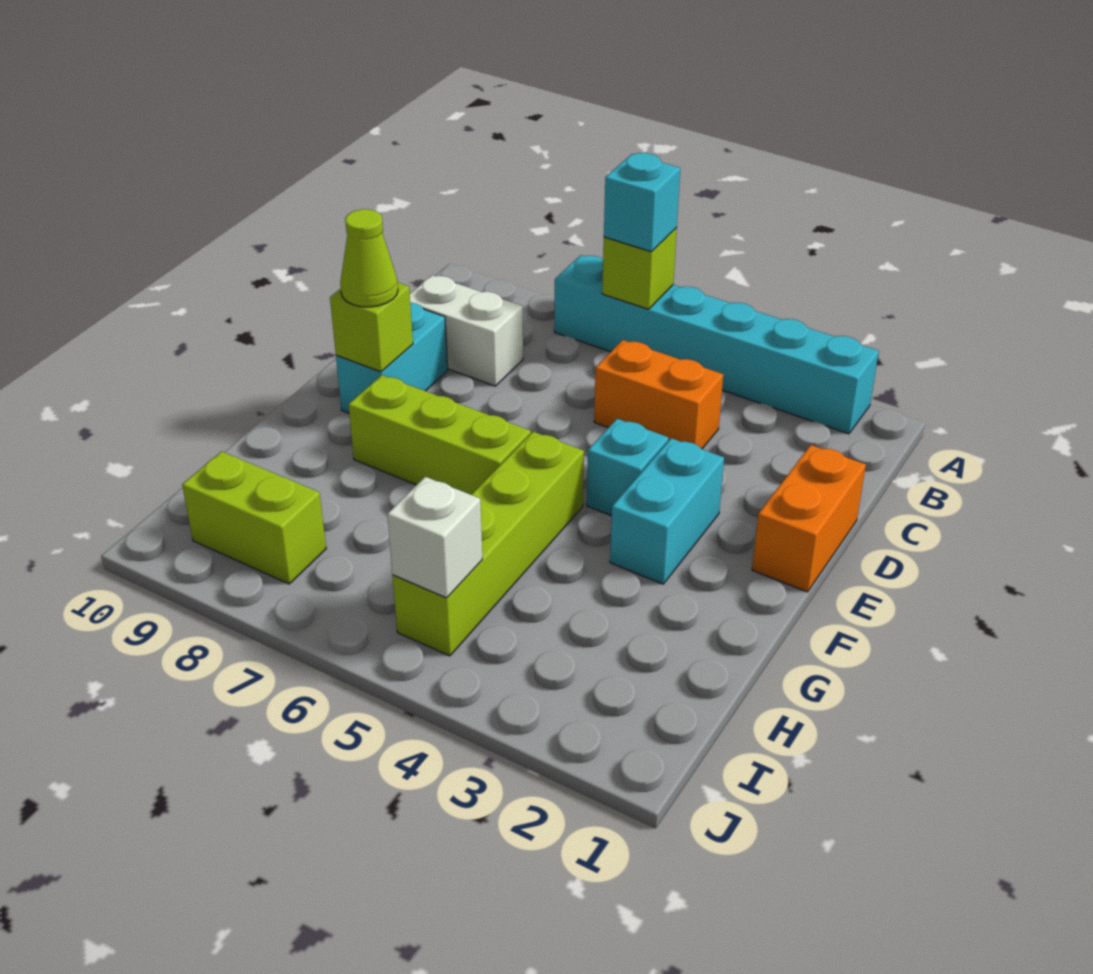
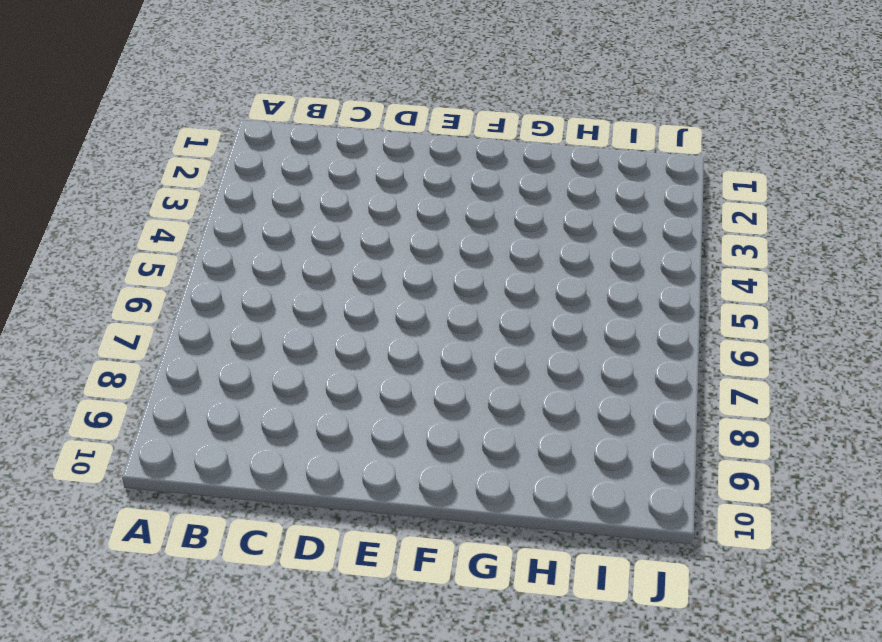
none -> cyan brick A2:A7 level 1
none -> orange brick C4:C5 level 1
none -> white brick C8:C9 level 1

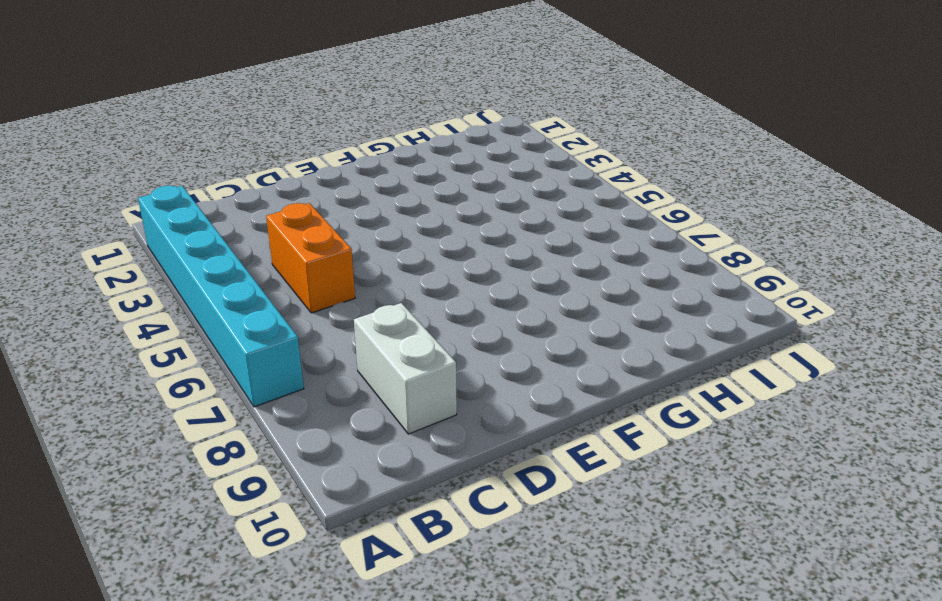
none -> orange brick D1:E1 level 1
none -> cyan brick D9:E9 level 1
none -> cyan brick E3:F3 level 1

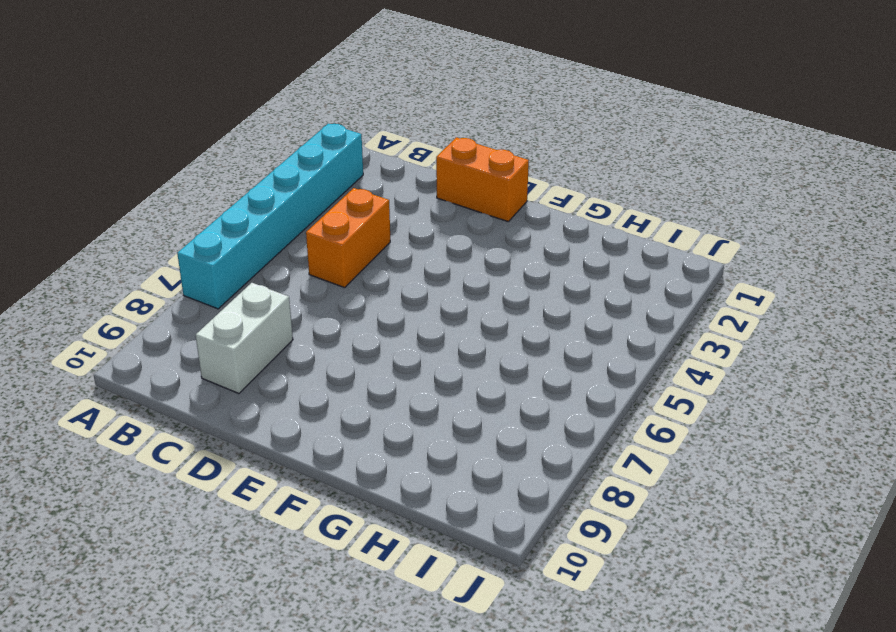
none -> cyan brick D9:E9 level 1
none -> cyan brick E3:F3 level 1
none -> cyan brick E4 level 1

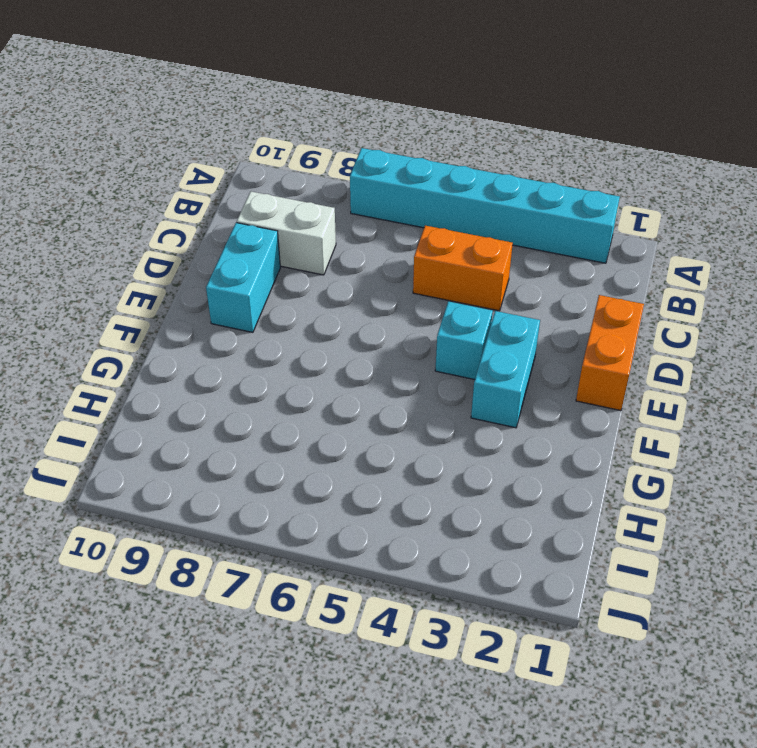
none -> lime brick F5:I5 level 1
none -> lime brick F6:F8 level 1
none -> lime brick I8:I9 level 1

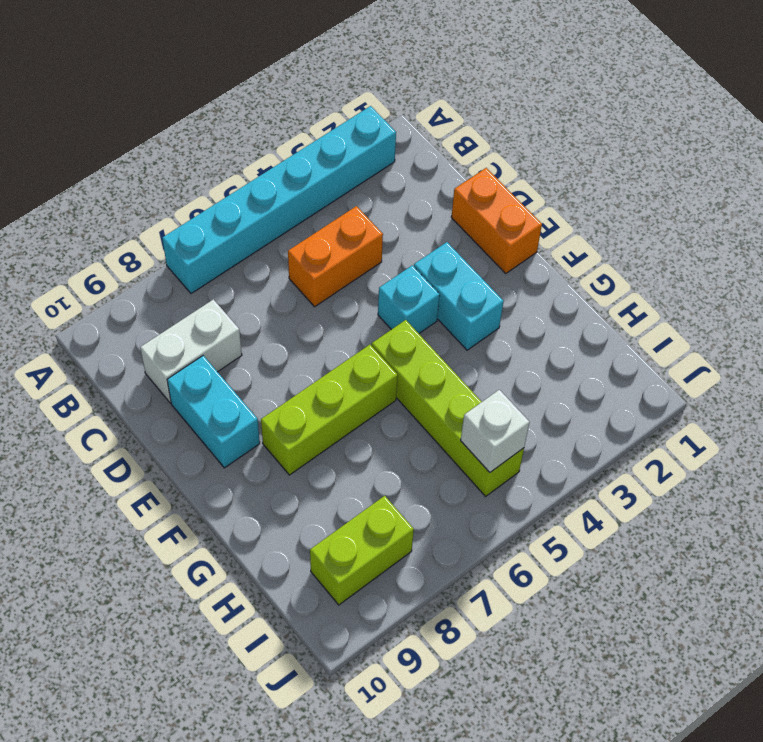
none -> lime brick A6 level 2
none -> lime brick E9 level 2
none -> cyan brick A6 level 3

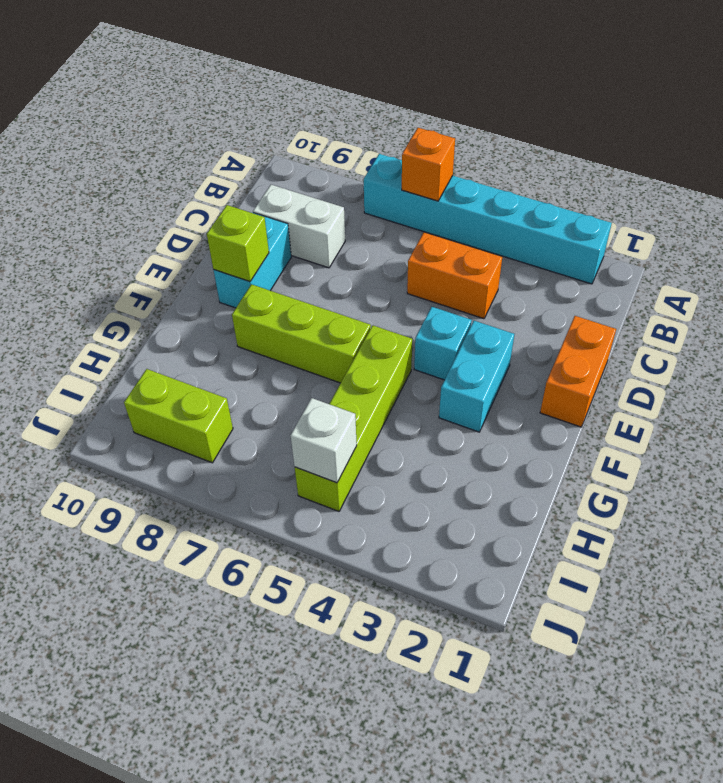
orange brick A6 level 2 -> lime brick A6 level 2
none -> cyan brick A6 level 3
none -> lime cone E9 level 3

